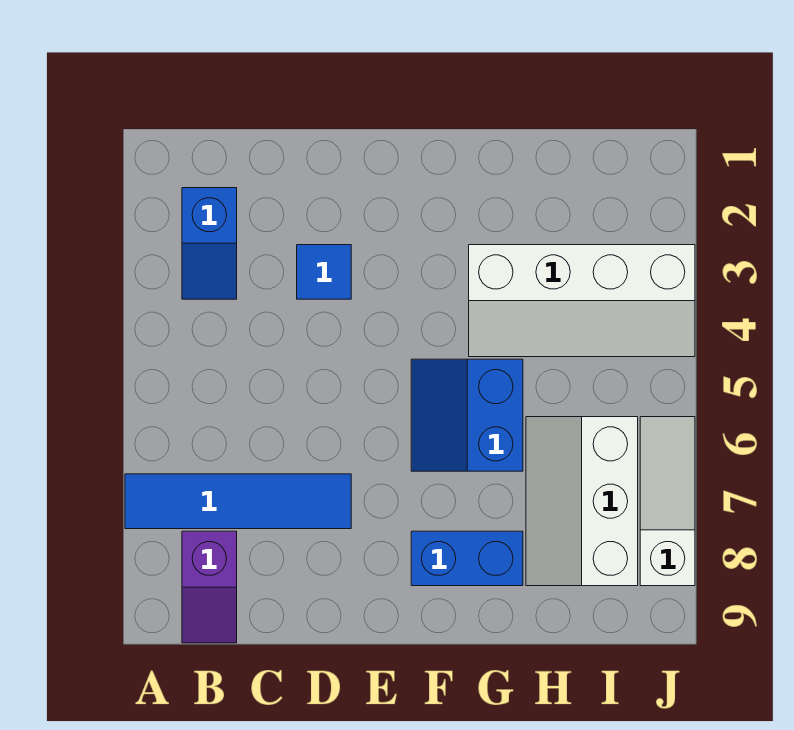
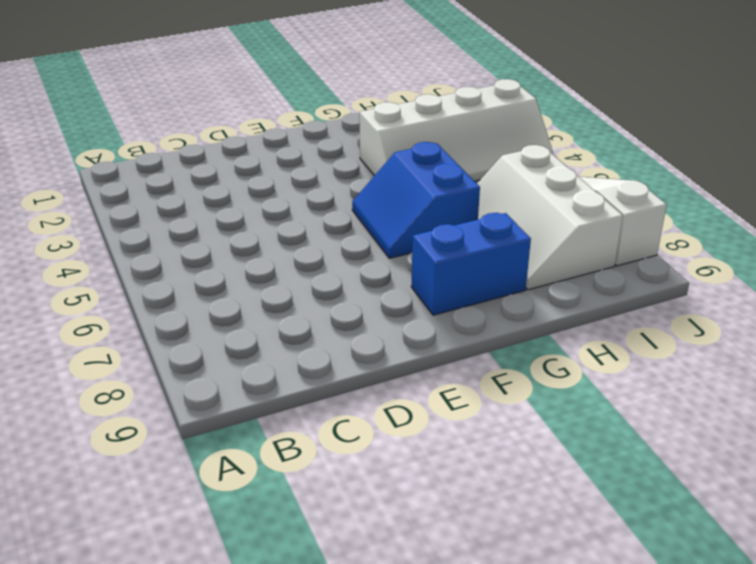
none -> blue tile A7:D7 level 1
none -> blue slope B2:B3 level 1 top 2

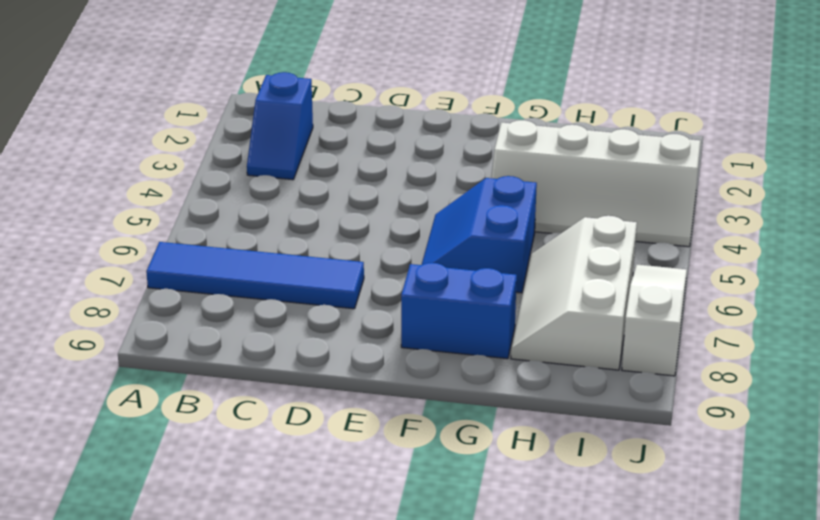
none -> purple slope B8:B9 level 1 top 8
none -> blue tile D3 level 1

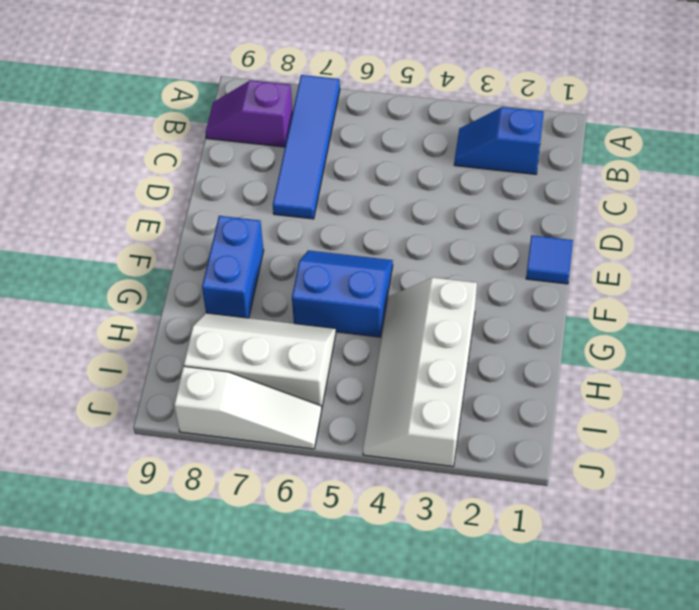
blue tile E1 level 1 -> blue tile D3 level 1

